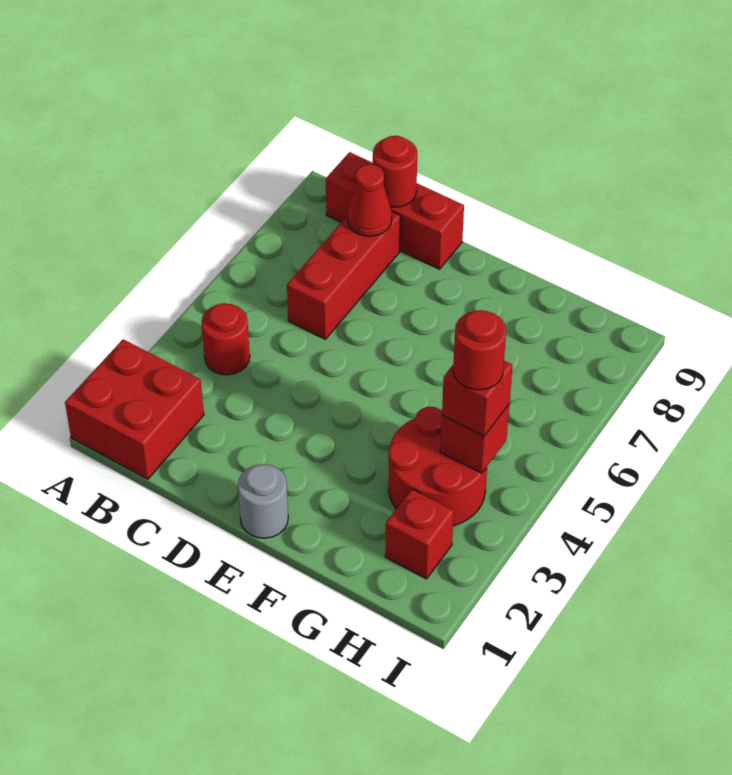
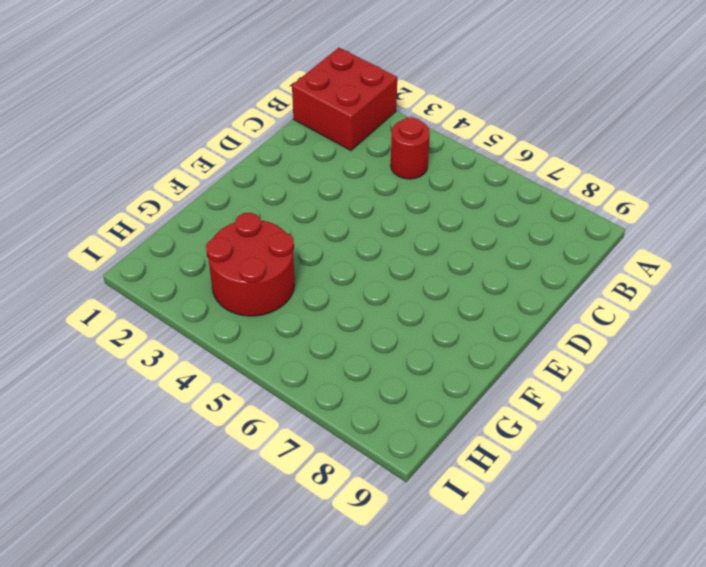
none -> red brick B9:D9 level 1
none -> red brick C6:C8 level 1
none -> grey round brick E1 level 1

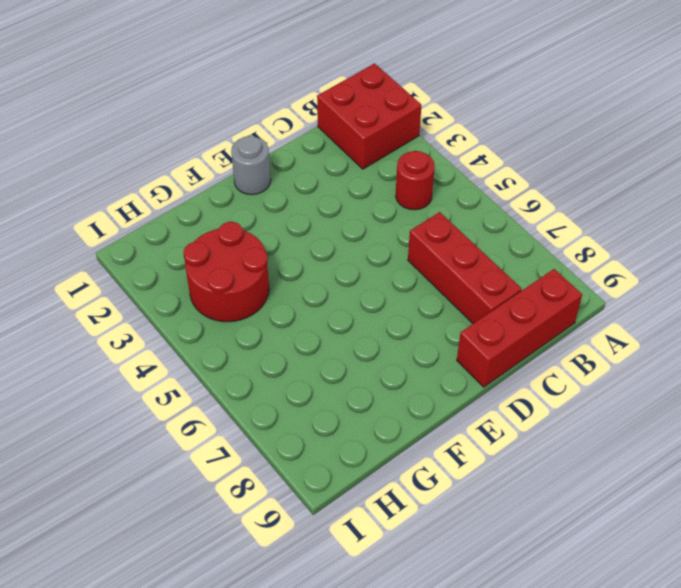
none -> red brick H2 level 1
none -> red cone C8 level 2
none -> red round brick C9 level 2

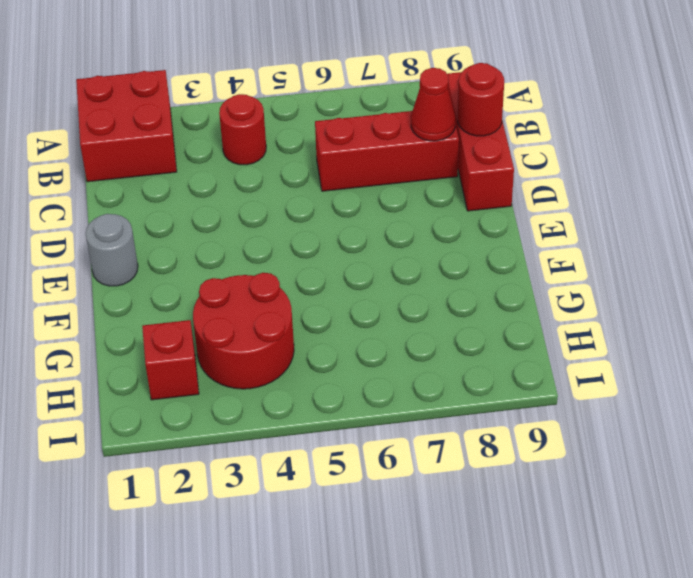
none -> red brick H4 level 2
none -> red brick H4 level 3
none -> red round brick H4 level 4

